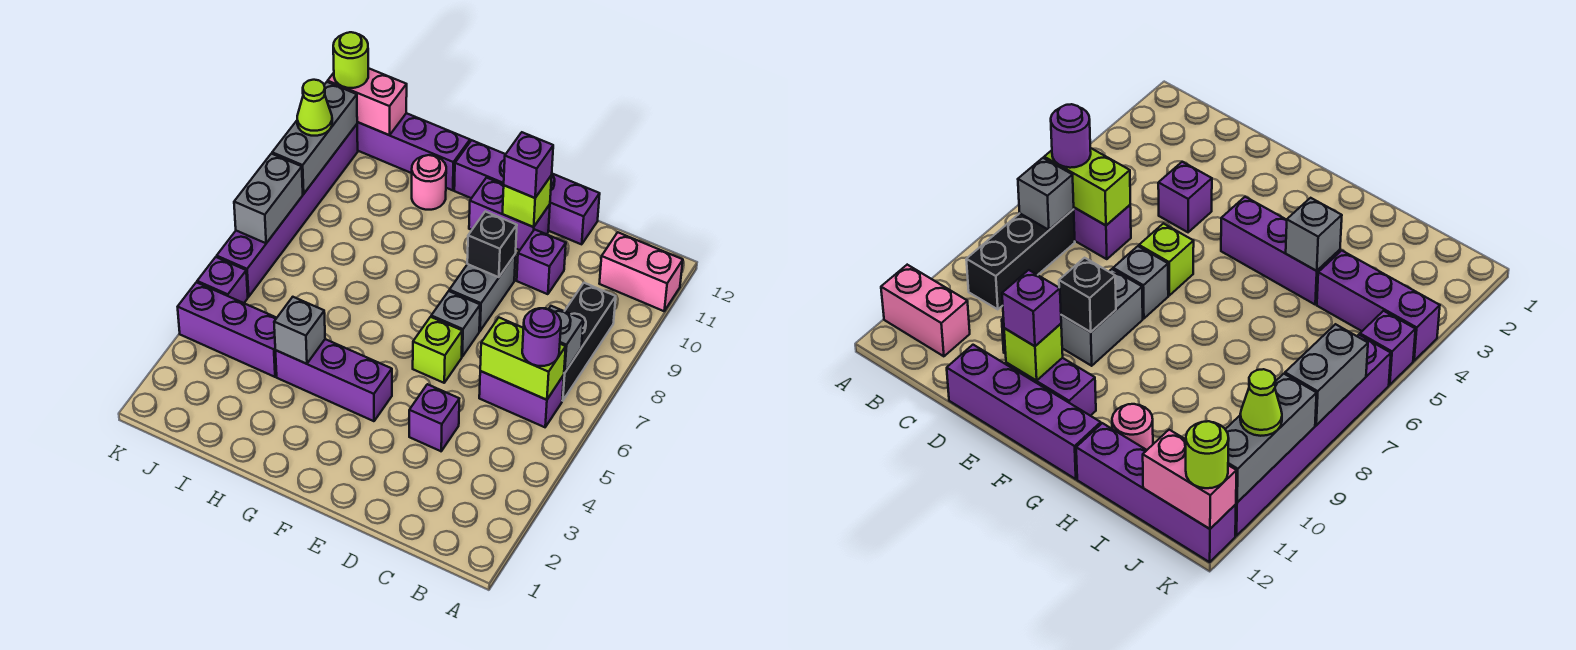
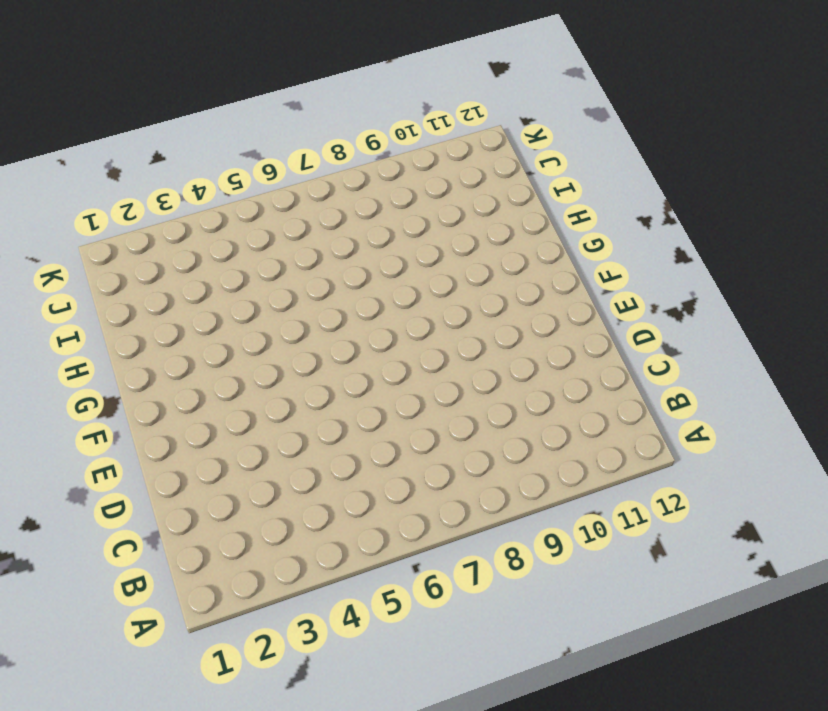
none -> pink brick A11:B11 level 1
none -> purple brick B6:C6 level 1
none -> black brick B7:B9 level 1

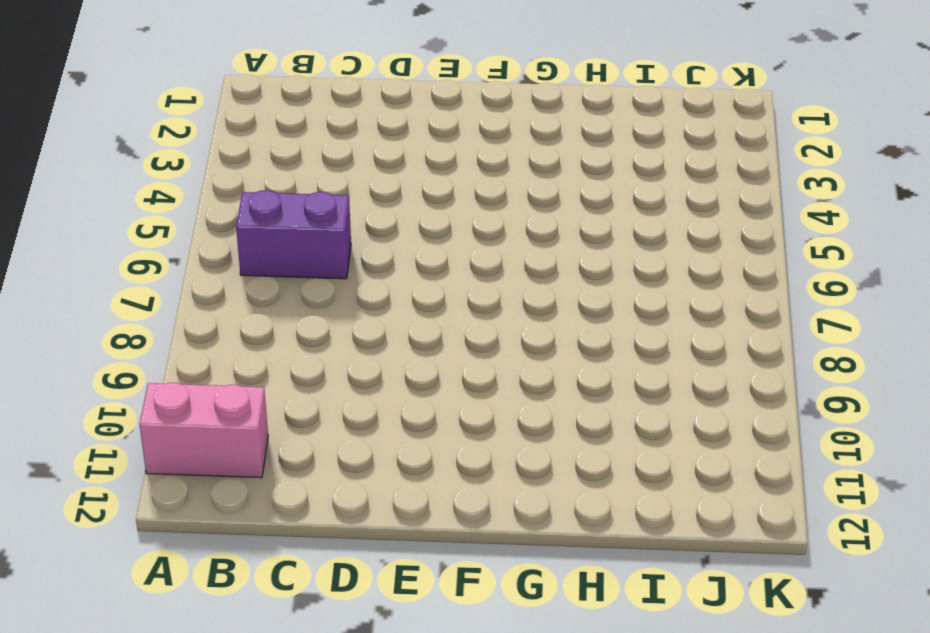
none -> black brick B7:B9 level 1
none -> purple brick D4 level 1
none -> purple brick D10 level 1

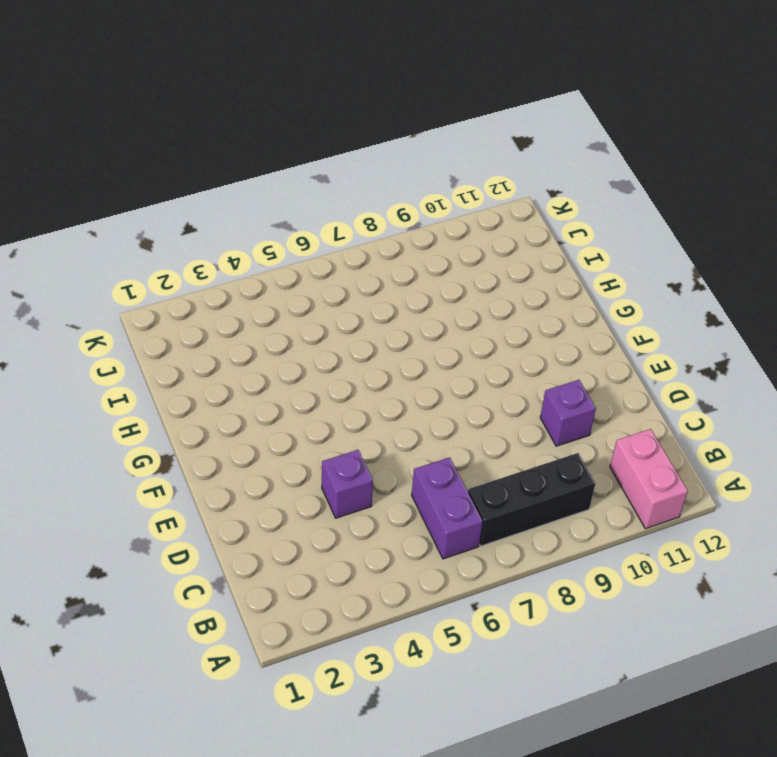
none -> purple brick D12:G12 level 1
none -> lime brick E6 level 1
none -> grey brick E7 level 1

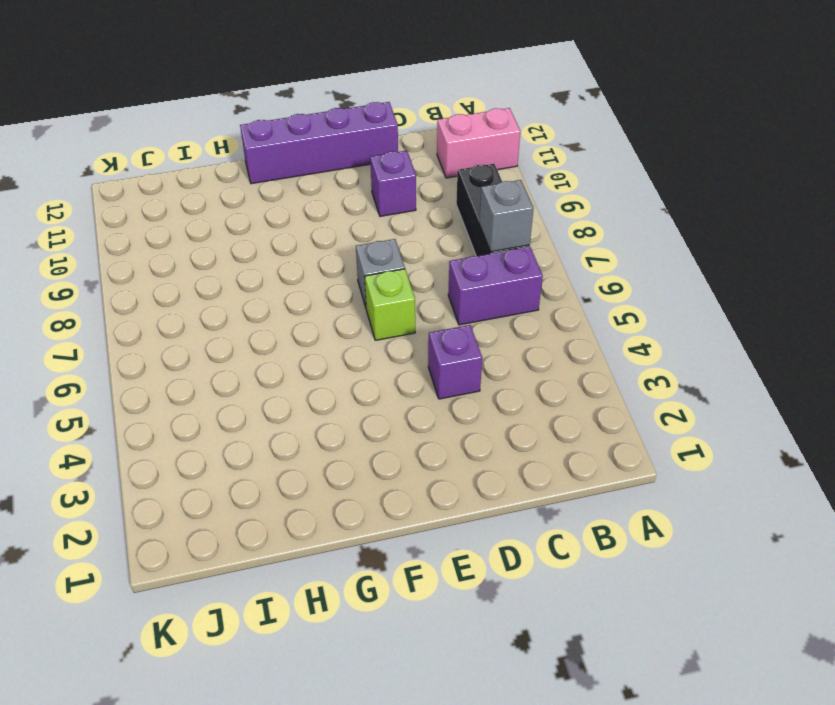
none -> grey brick E8:E9 level 1
none -> purple brick E11:F11 level 1
none -> purple brick F4:H4 level 1

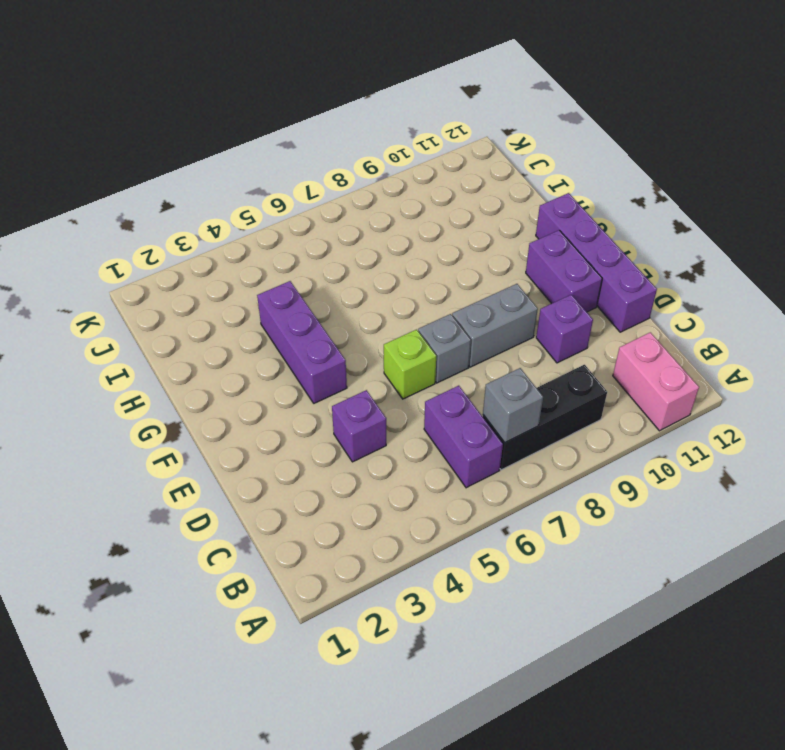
none -> pink round brick H11 level 1
none -> purple brick H12:K12 level 1
none -> purple brick I4:K4 level 1

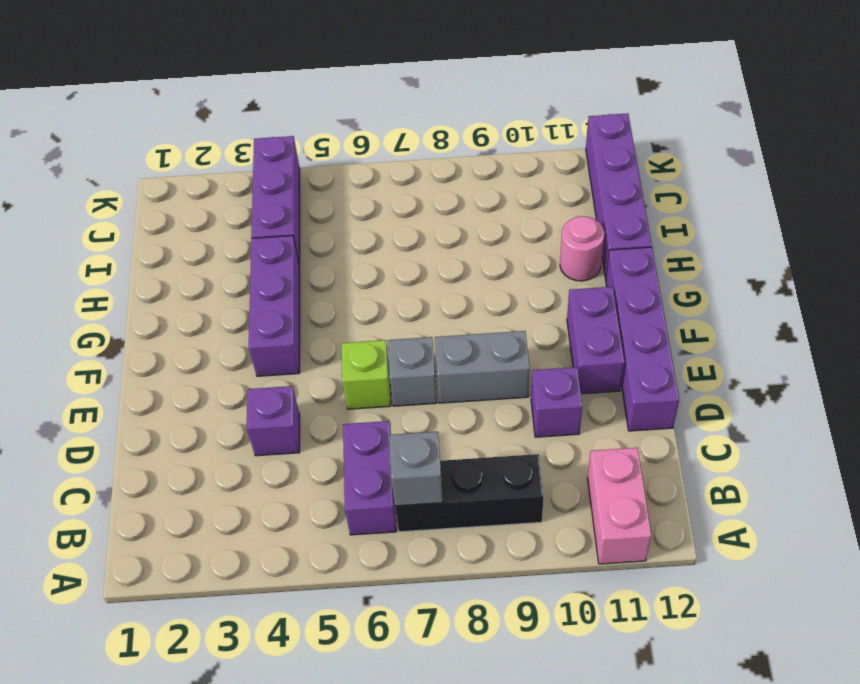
none -> purple brick K5 level 1
none -> purple brick K6:K11 level 1
none -> lime brick B6:C6 level 2

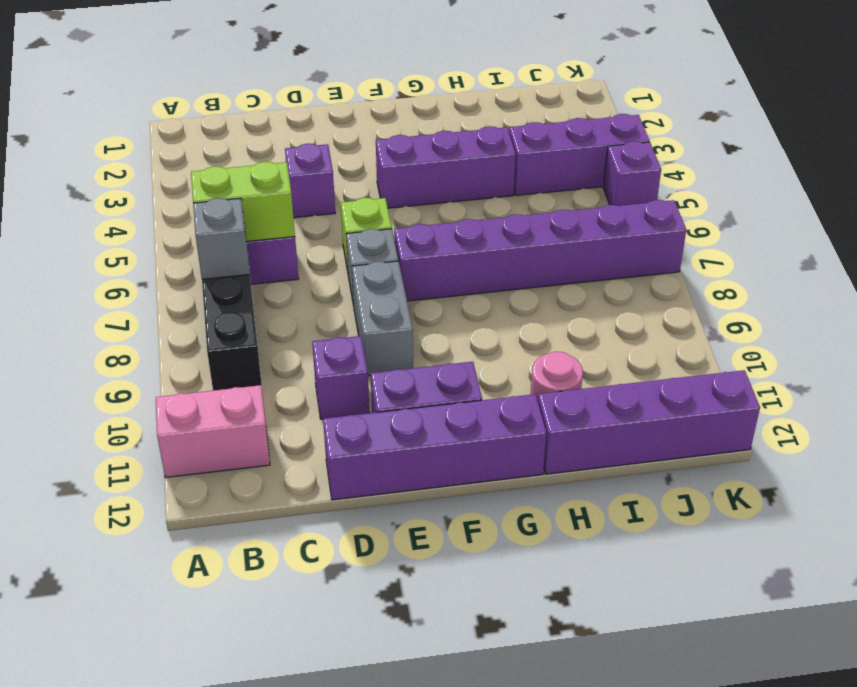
purple brick F7:K7 level 1 -> purple brick K6:K11 level 1
none -> black brick E9 level 2
none -> lime brick E11 level 2
none -> grey brick H4 level 2

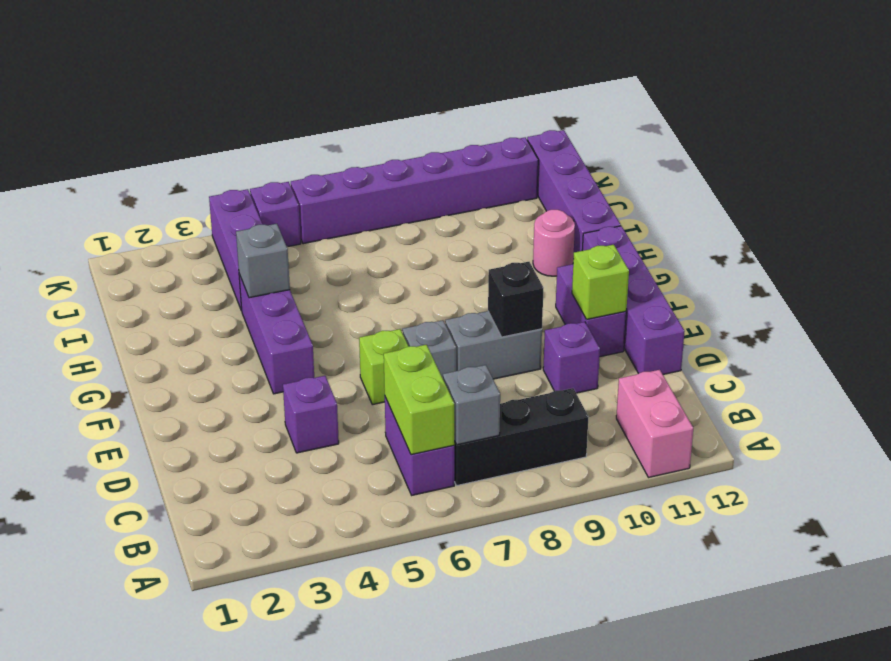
none -> pink brick J12:K12 level 2
none -> grey brick K7:K8 level 2
none -> grey brick K9:K11 level 2

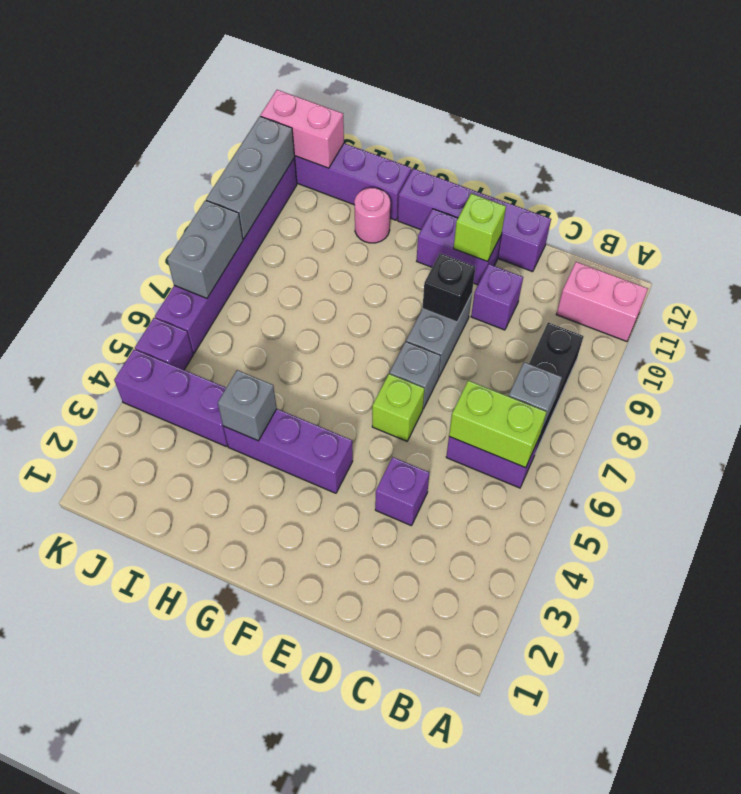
none -> purple round brick B6 level 3
none -> purple brick E11 level 3
none -> lime cone K10 level 3

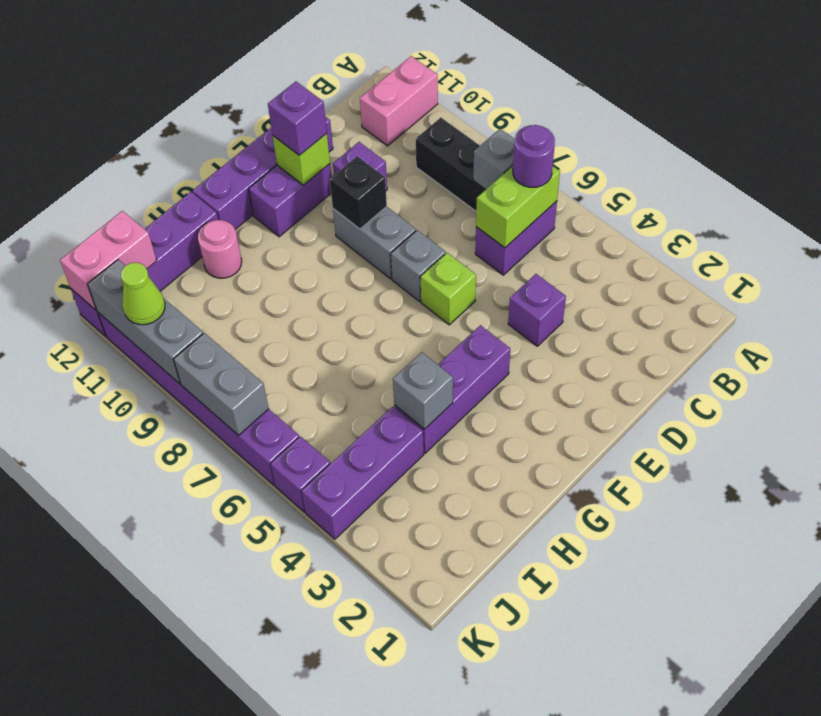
none -> lime round brick K12 level 3

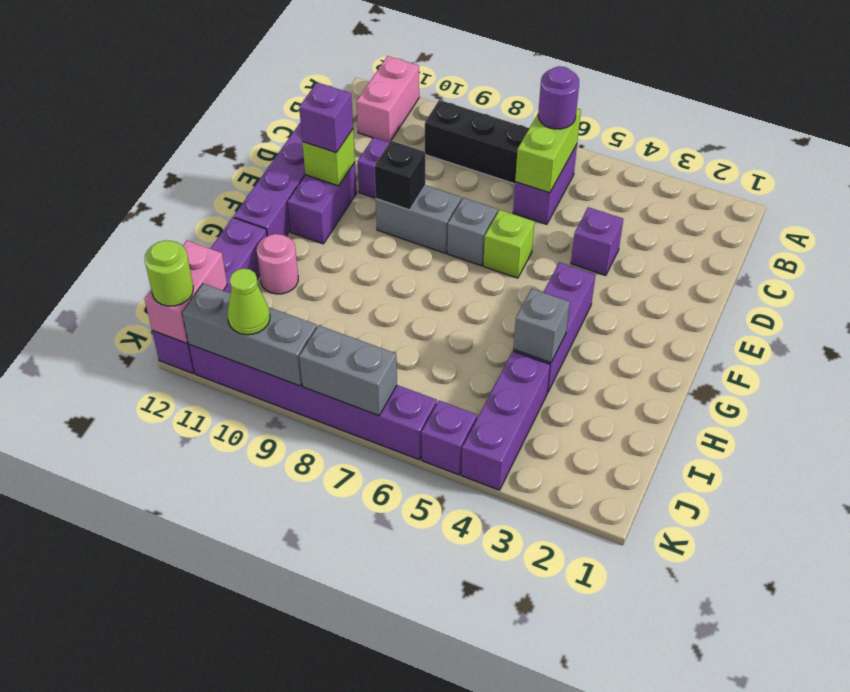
none -> grey brick B7 level 2

